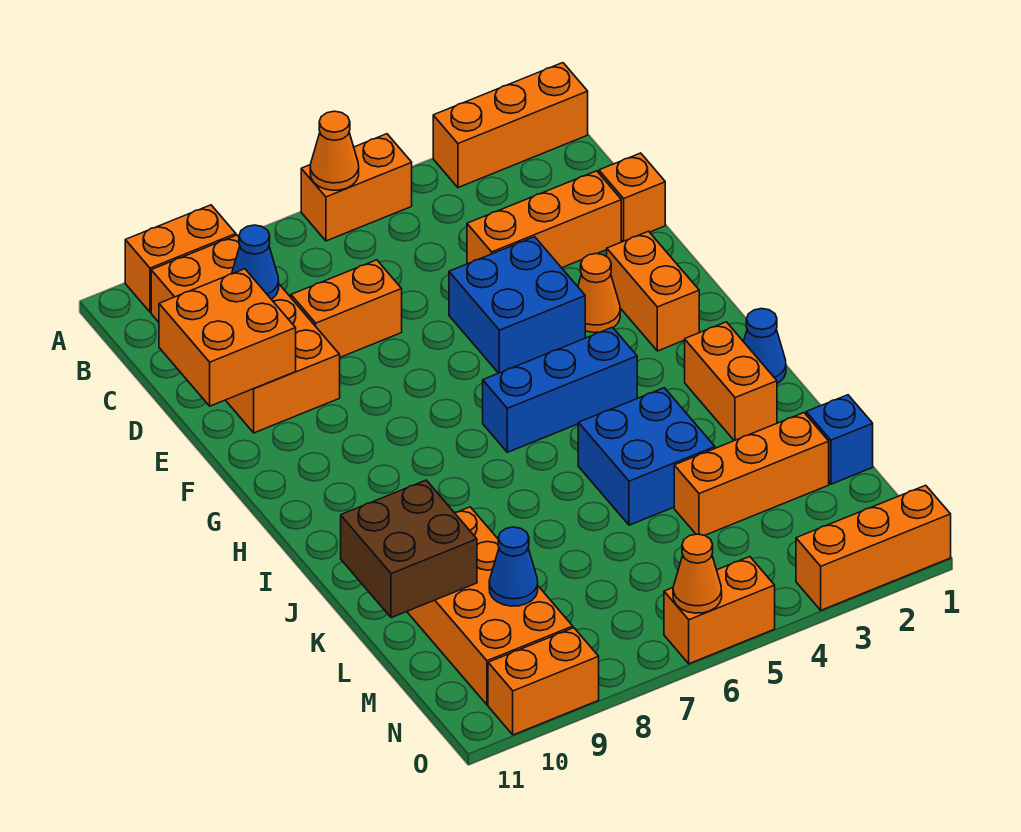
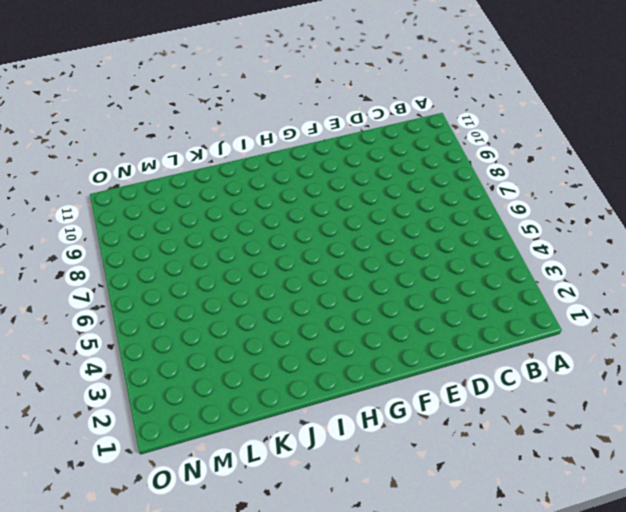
none -> orange brick A1:A3 level 1
none -> orange brick A5:A6 level 1
none -> orange brick A9:A10 level 1

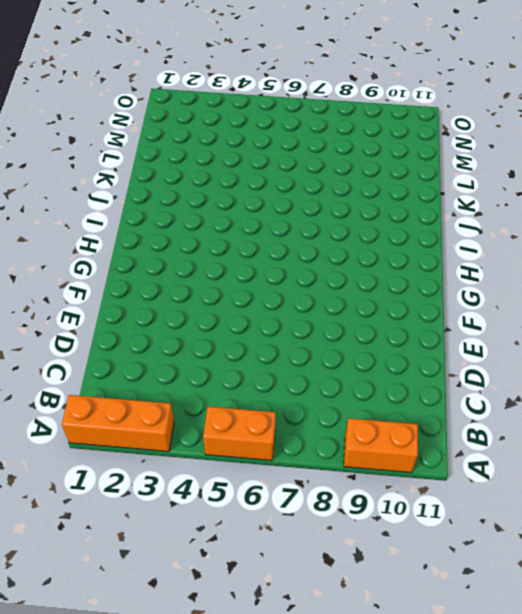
none -> orange brick B9:E10 level 1
none -> orange brick D1 level 1
none -> orange brick D2:D4 level 1

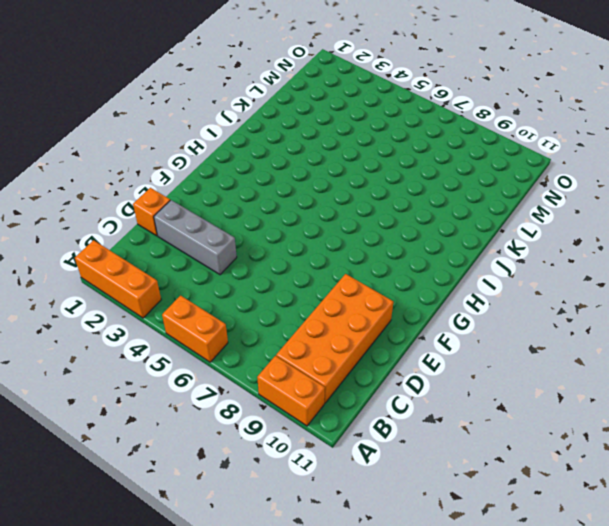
grey brick D2:D4 level 1 -> orange brick D2:D4 level 1
none -> orange brick D7:D8 level 1
none -> blue brick E4:F5 level 1
none -> orange brick F2:G2 level 1

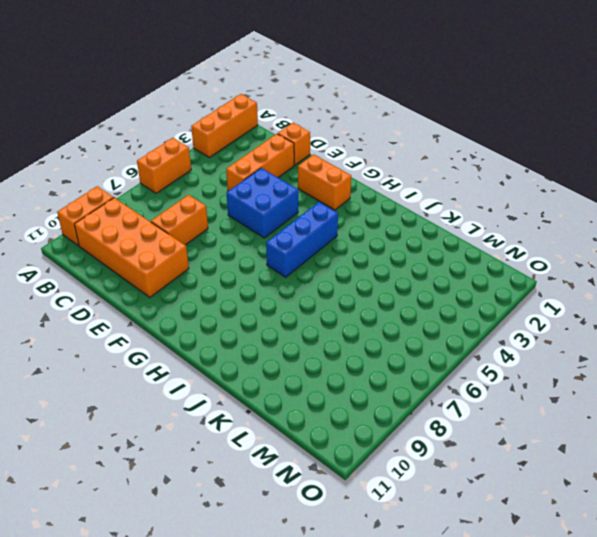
none -> orange cone F3 level 1
none -> blue cone I1 level 1
none -> orange brick I2:J2 level 1

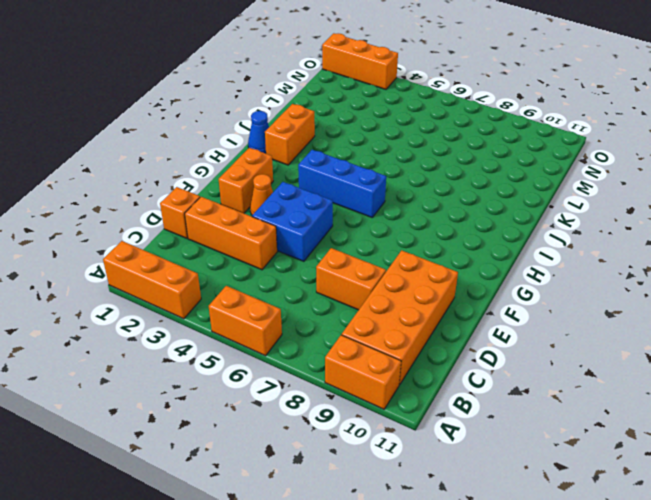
none -> blue brick J4:K5 level 1
none -> orange brick K9:N10 level 1
none -> blue brick L1 level 1

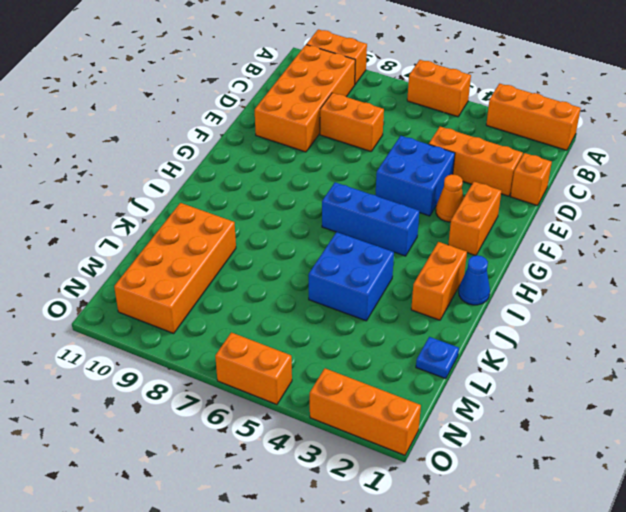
blue plate L1 level 1 -> blue brick L1 level 1
none -> orange brick L2:L4 level 1
none -> orange brick O9:O10 level 1
none -> orange cone A6 level 2

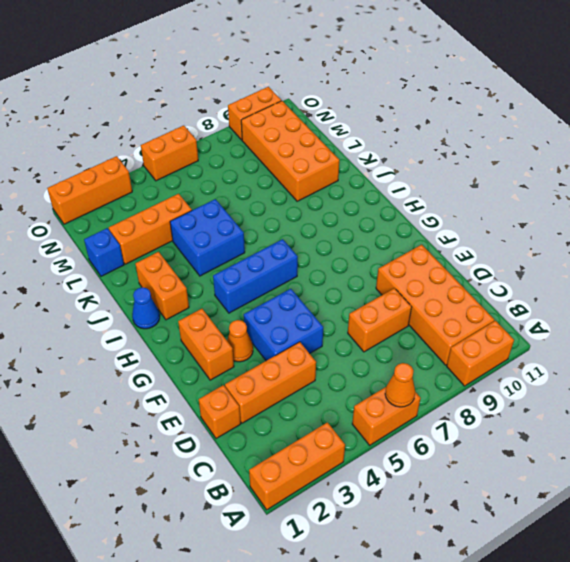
none -> blue cone C9 level 2
none -> orange brick D10:E11 level 2
none -> brown brick K10:L11 level 2

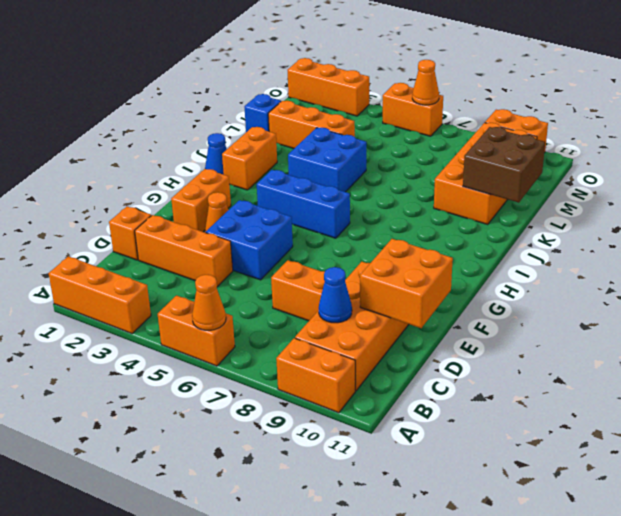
none -> blue cone M9 level 2

